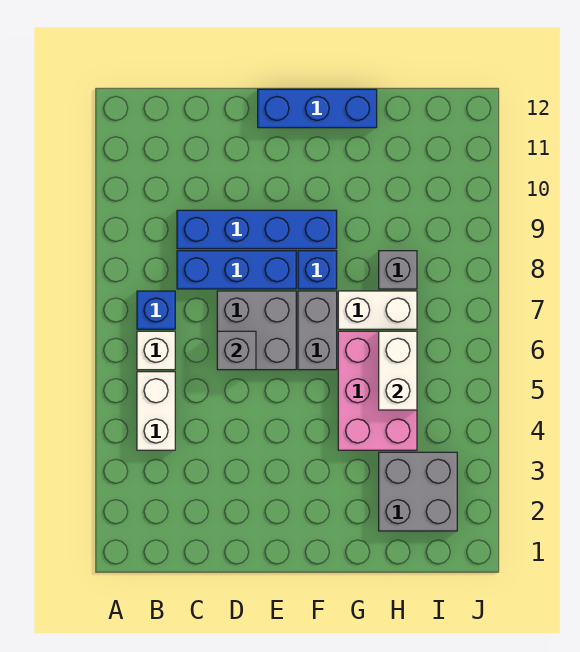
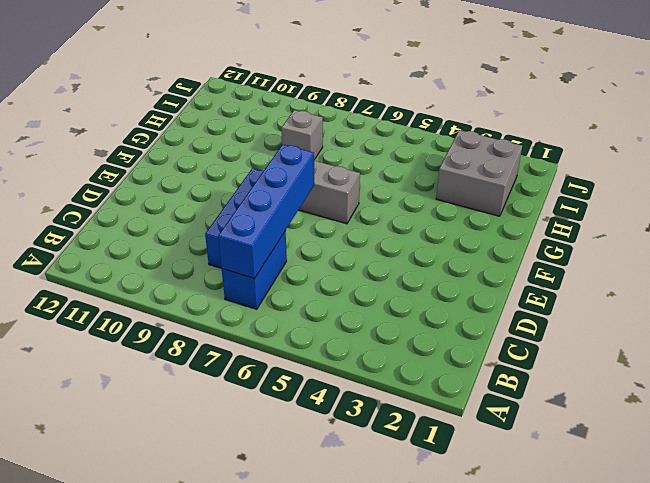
blue brick B7:C7 level 1 -> blue brick B7 level 1
blue brick B7:E7 level 2 -> blue brick C9:F9 level 1
none -> white brick B4:B5 level 1
none -> white brick B6 level 1
none -> grey brick D6:E7 level 1

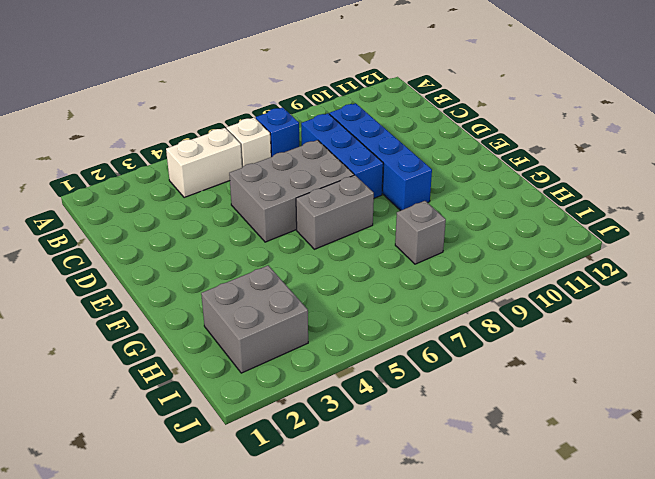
grey brick D5:E7 level 1 -> grey brick D6:E7 level 1
none -> blue brick E12:G12 level 1
none -> blue brick F8 level 1
none -> pink brick G4:H6 level 1

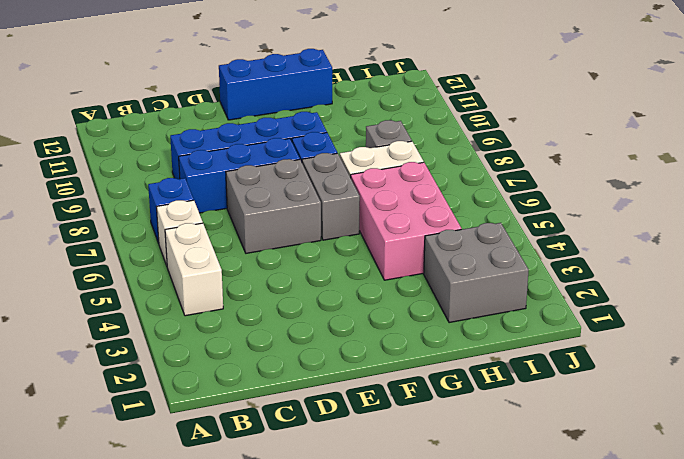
none -> grey brick D6 level 2
none -> white brick H5:H6 level 2

